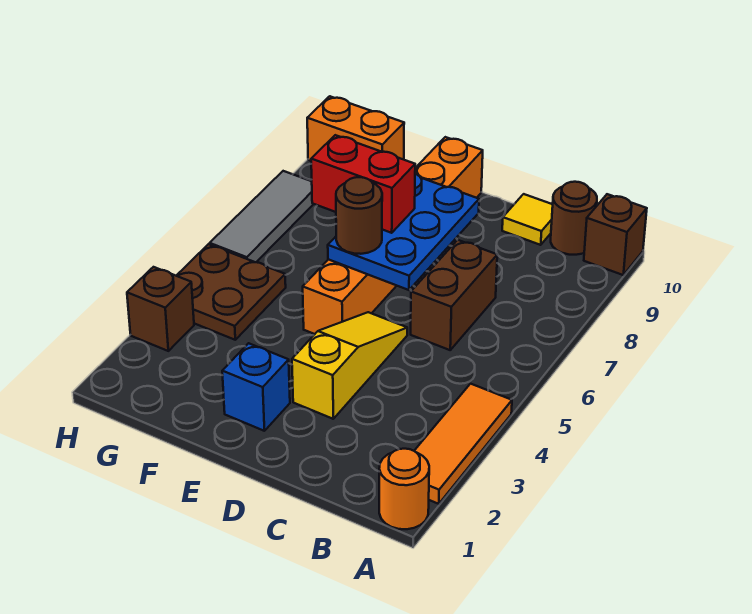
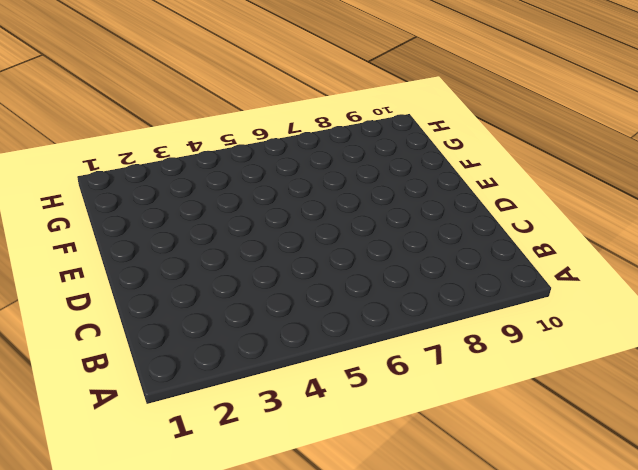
none -> orange round brick A1 level 1
none -> orange tile A2:A4 level 1
none -> brown brick A10 level 1

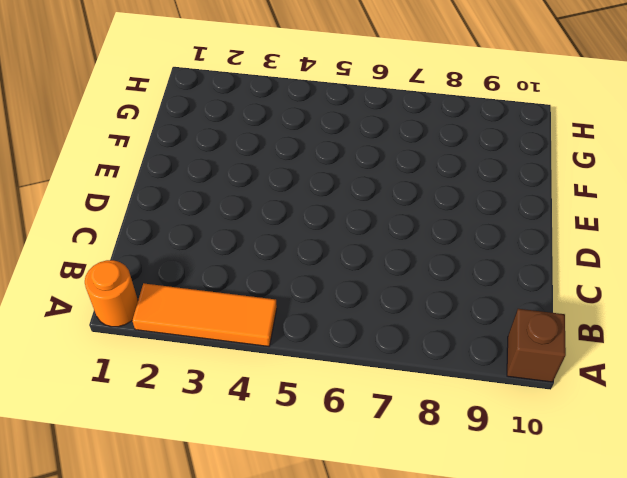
none -> brown round brick B10 level 1
none -> brown brick C6:C7 level 1
none -> yellow tile C10 level 1

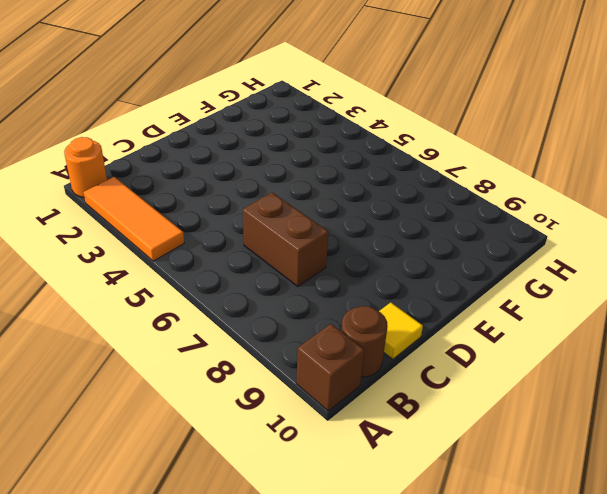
none -> yellow slope D3:D5 level 1 top 3
none -> blue brick E2 level 1
none -> orange brick E5:E10 level 1

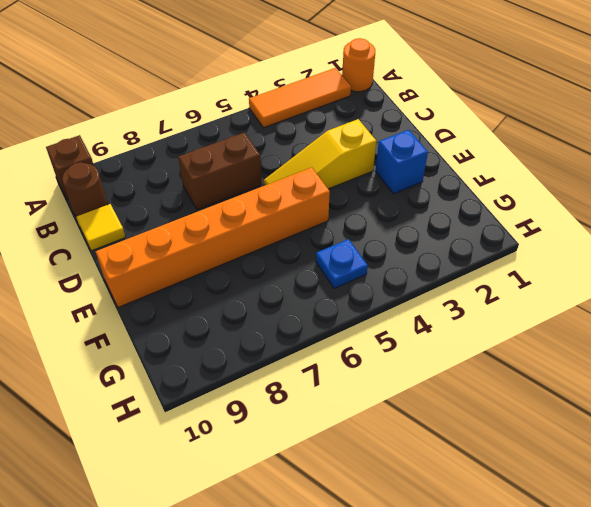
blue plate G5 level 1 -> brown plate G4:H5 level 1
none -> orange brick G10:H10 level 1
none -> brown brick H3 level 1
none -> grey tile H6:H8 level 1

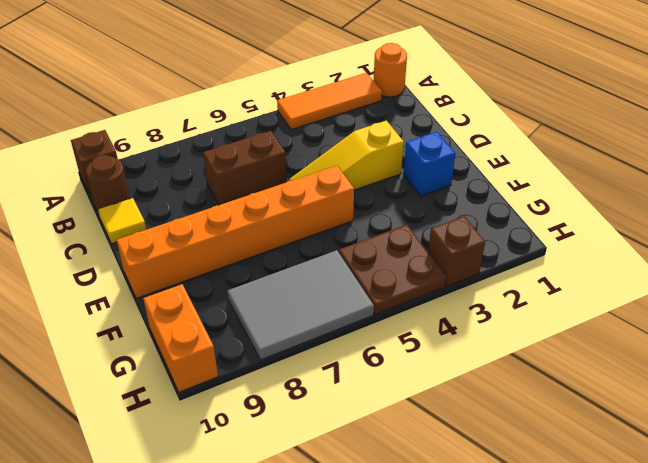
grey tile G6:H8 level 1 -> grey tile H6:H8 level 1
none -> blue plate D6:E8 level 2
none -> brown round brick E6 level 3
none -> red brick E7:F7 level 3

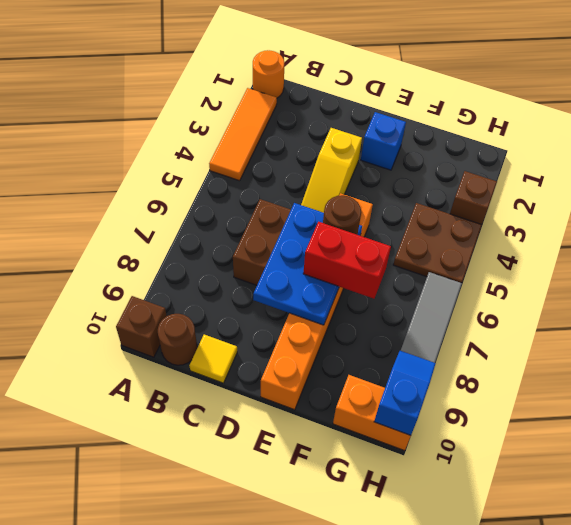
blue slope H9:H10 level 2 top 10 -> none

